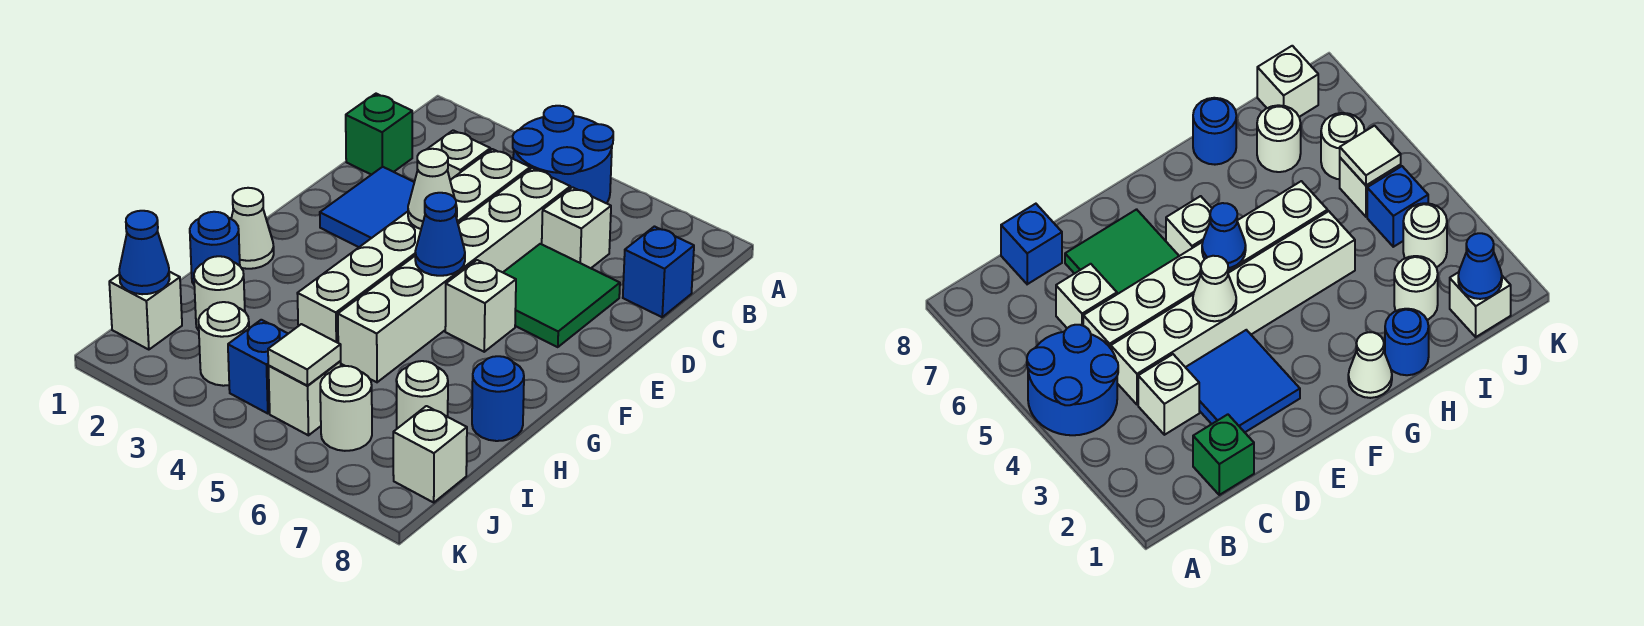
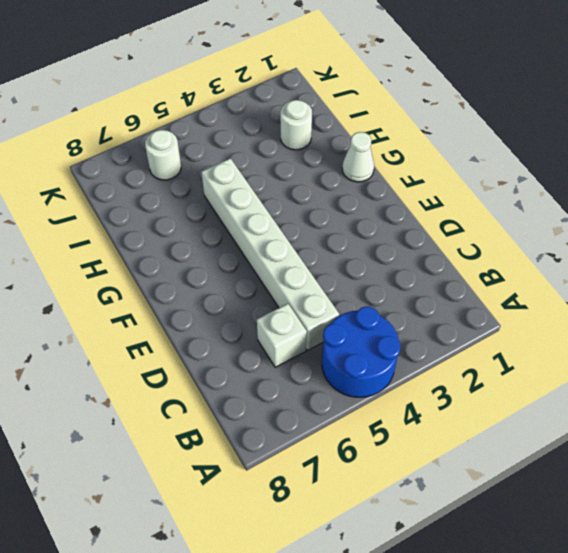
none -> green brick C1 level 1
none -> white brick C3 level 1
none -> white brick C4:H4 level 1

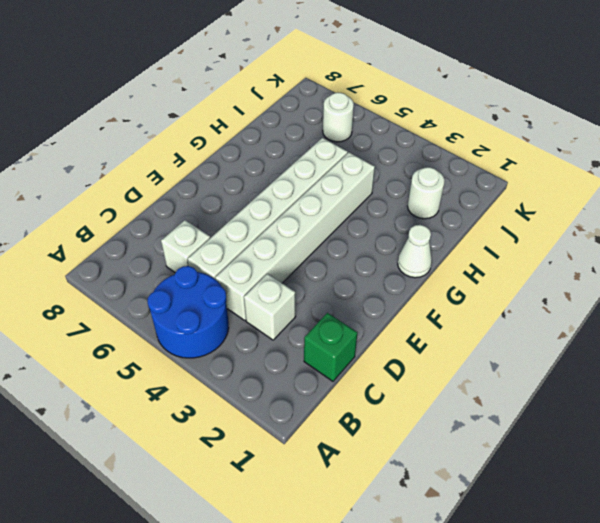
none -> blue brick C8 level 1
none -> blue tile D2:E3 level 1
none -> green tile D6:E7 level 1

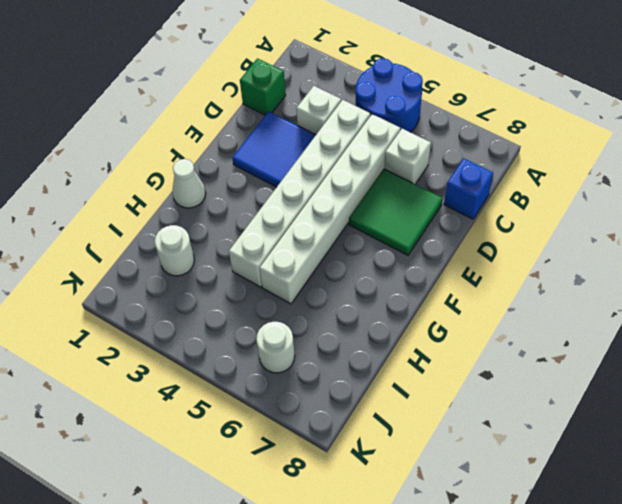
none -> white brick F6 level 1
none -> blue round brick H1 level 1
none -> blue round brick H8 level 1

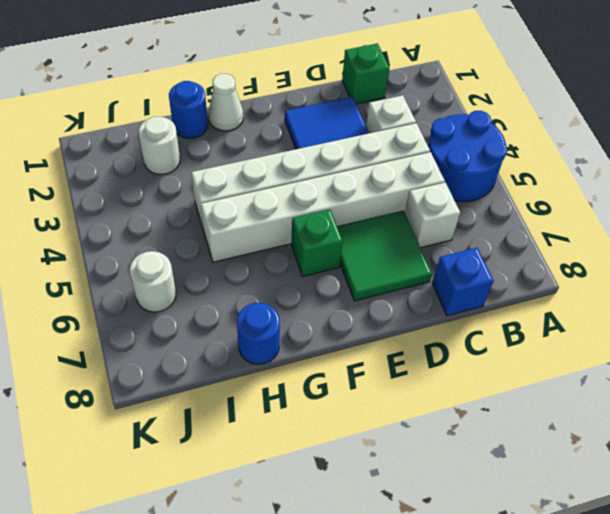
green brick F6 level 1 -> white brick F6 level 1
none -> white round brick I7 level 1
none -> white brick J1 level 1
none -> white round brick J3 level 1

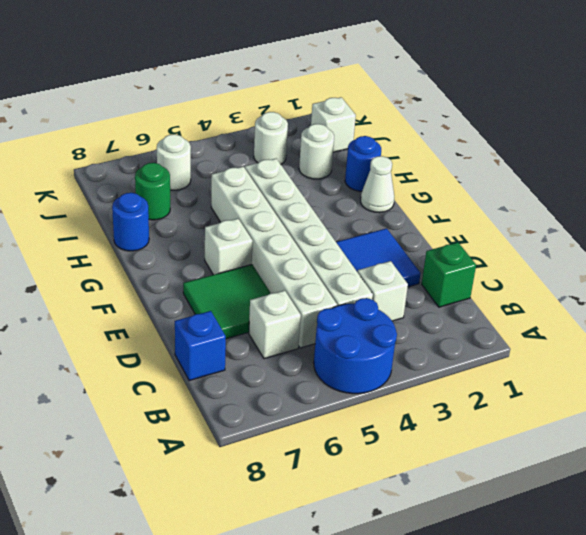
green round brick I7 level 1 -> white round brick I7 level 1
none -> blue brick J4 level 1
none -> white brick J5 level 1
none -> white brick J8 level 1

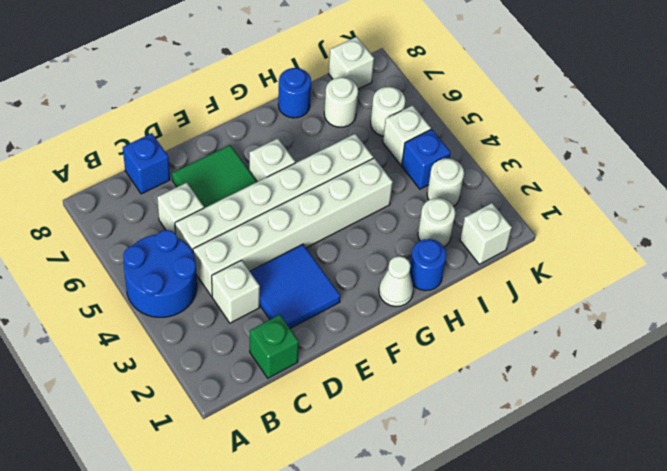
none -> white cone E4 level 2
none -> blue cone F5 level 2
none -> blue cone J1 level 2

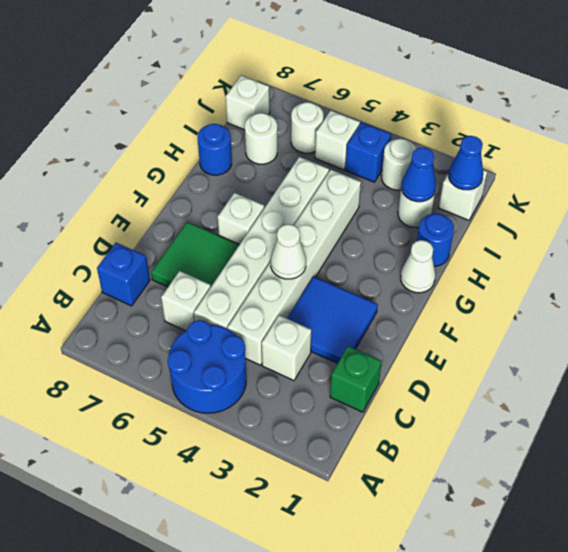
blue cone I2 level 2 -> blue cone F5 level 2
none -> white tile J5 level 2

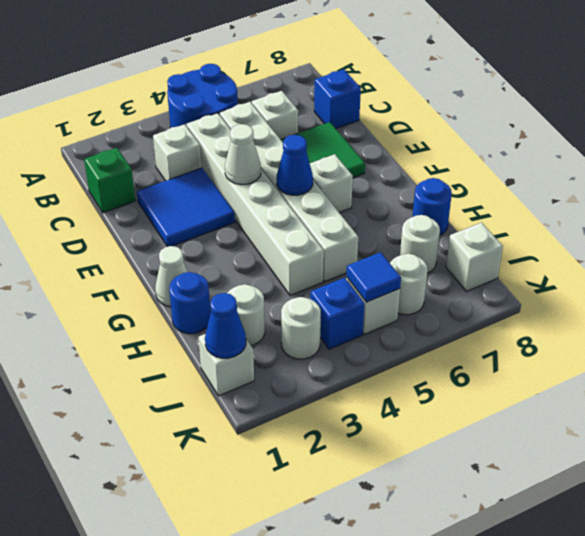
blue tile J5 level 2 -> white tile J5 level 2

